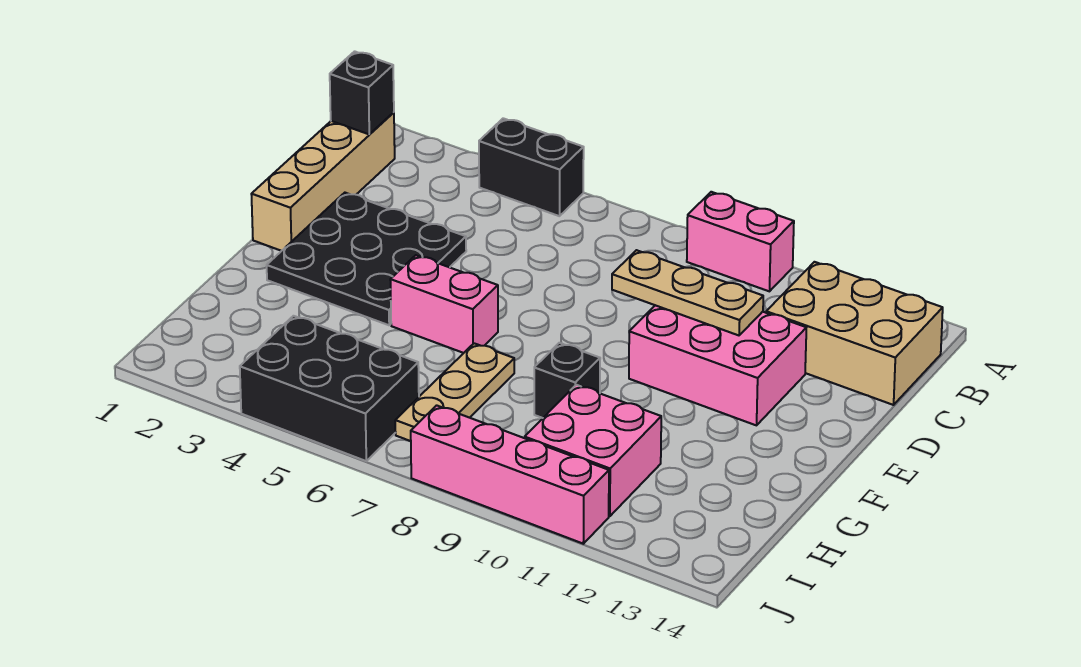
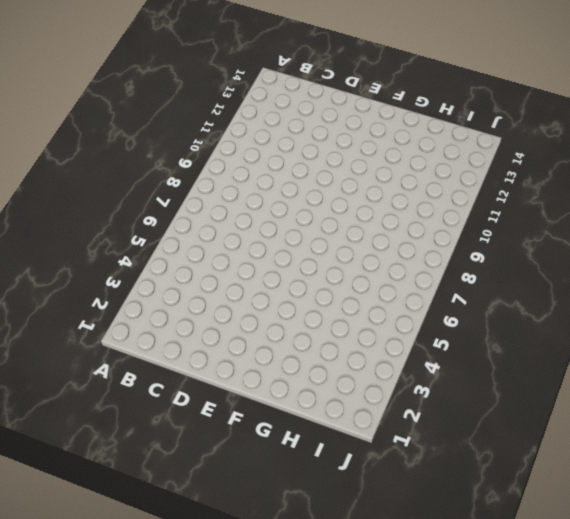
none -> black brick A4:A5 level 1
none -> pink brick A9:A10 level 1
none -> tan brick B1:E1 level 1

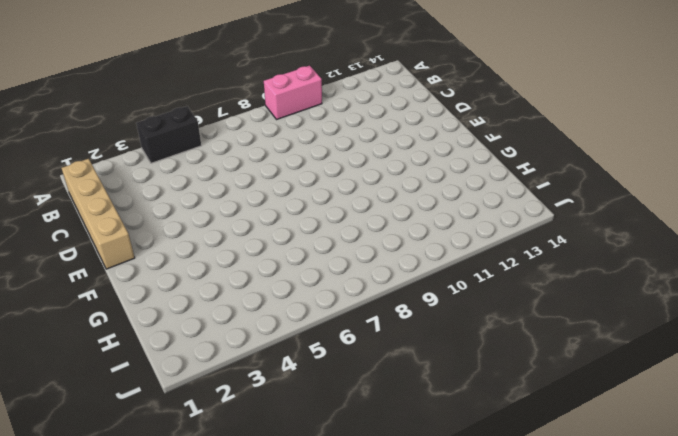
none -> tan brick B12:C14 level 1
none -> black plate D2:F4 level 1
none -> pink brick D10:E12 level 1

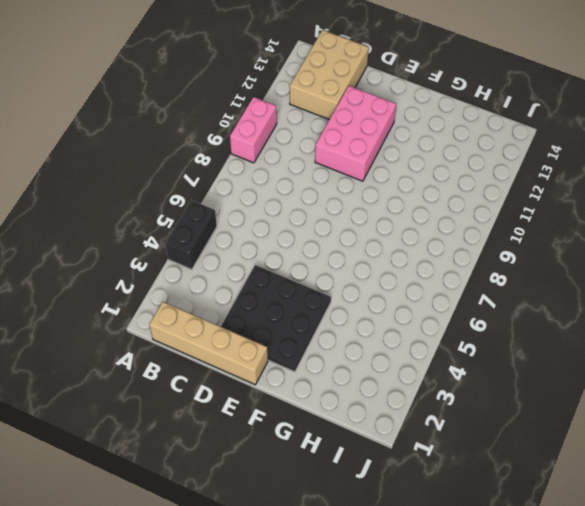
none -> pink brick F5:F6 level 1
none -> tan plate G7:I7 level 1
none -> black brick G9 level 1

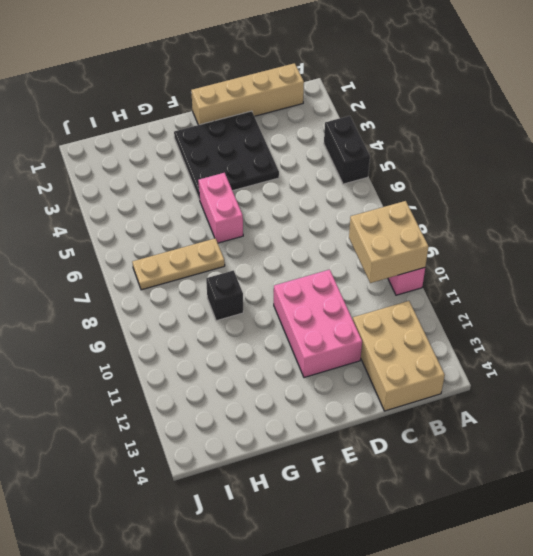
tan brick A9:B10 level 2 -> none
none -> pink brick H10:I11 level 1
none -> black brick I4:J6 level 1
none -> pink brick J8:J11 level 1

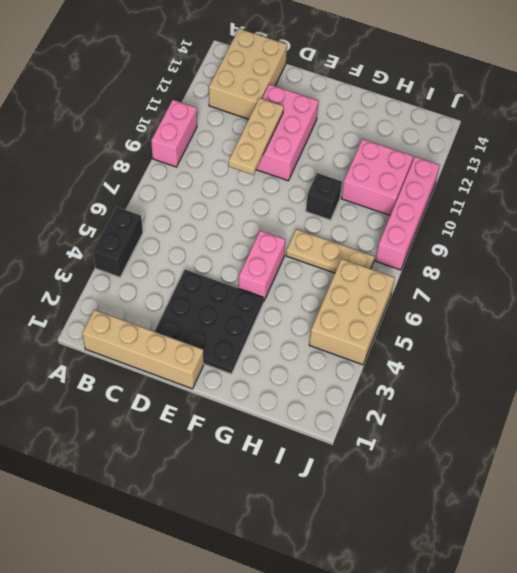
tan brick I4:J6 level 1 -> black brick I4:J6 level 1
none -> black brick B1 level 2

